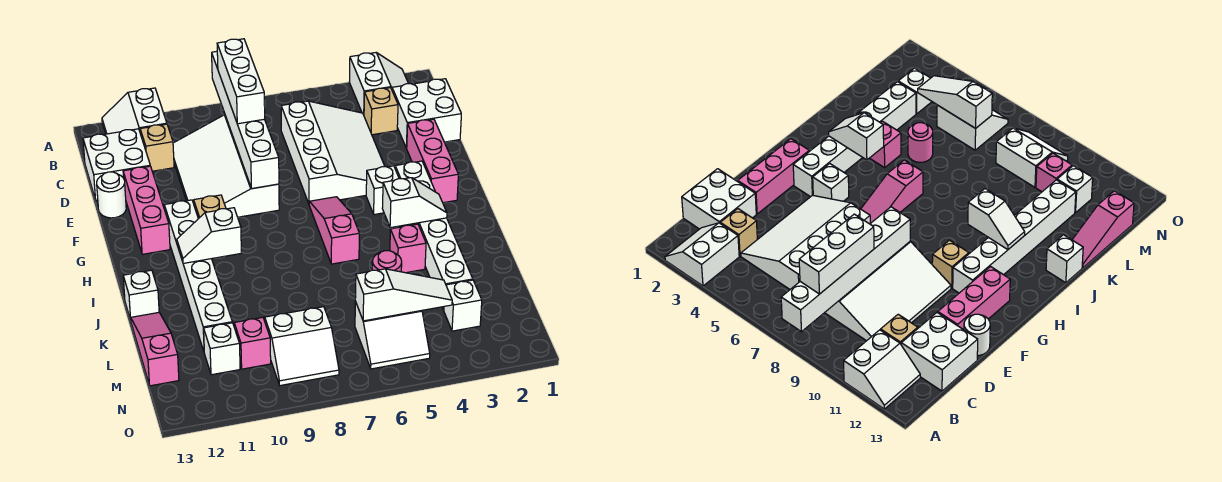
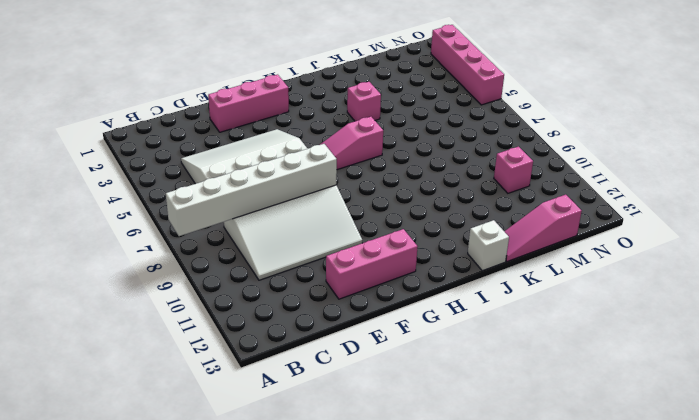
pink brick O2:O5 level 1 -> none
none -> white slope A2:B3 level 1 top 3
none -> white slope A11:B12 level 1 top 11
none -> white brick C1:D2 level 1
none -> tan brick C3 level 1

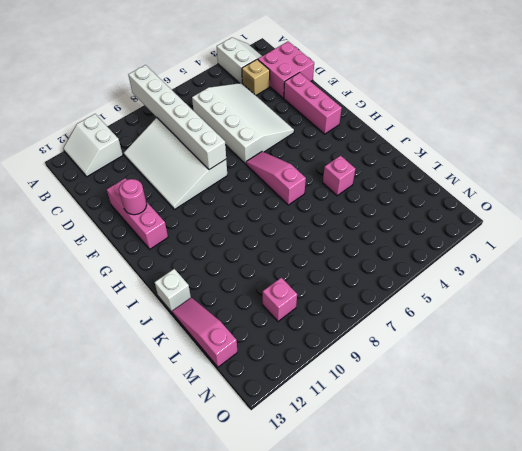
pink brick C1:D2 level 1 -> white brick C1:D2 level 1
pink round brick F12 level 2 -> pink round brick K5 level 1
none -> tan brick C11 level 1
none -> white brick C12:D13 level 1
none -> white round brick E13 level 1
none -> white brick G3:L3 level 1

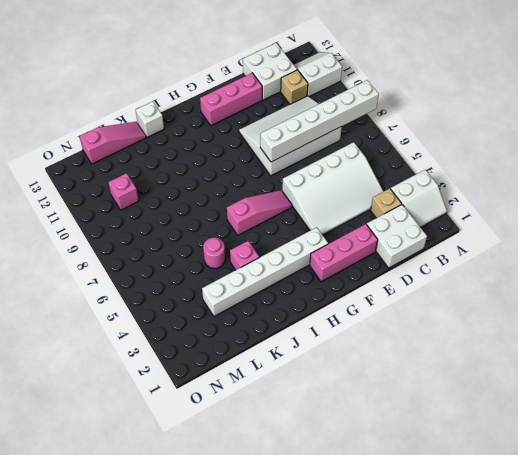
none -> white round brick E13 level 1
none -> white brick G4 level 1
none -> tan brick G10 level 1
none -> white brick G11:L11 level 1

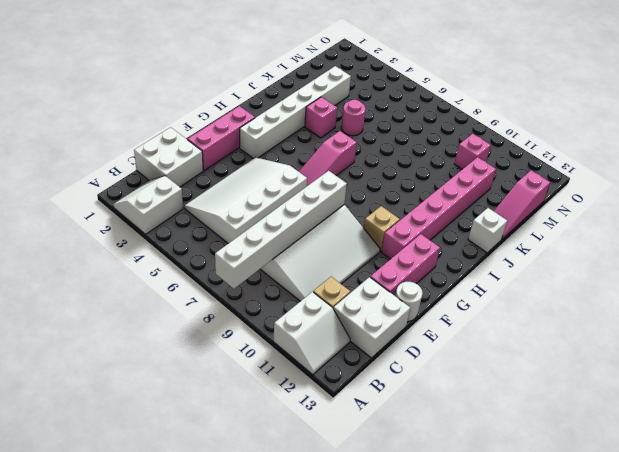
pink brick G11:L11 level 1 -> white brick G11:L11 level 1
none -> tan brick C3 level 1
none -> white brick G4 level 1
none -> white brick M3 level 1
none -> white slope M5:N6 level 1 top M

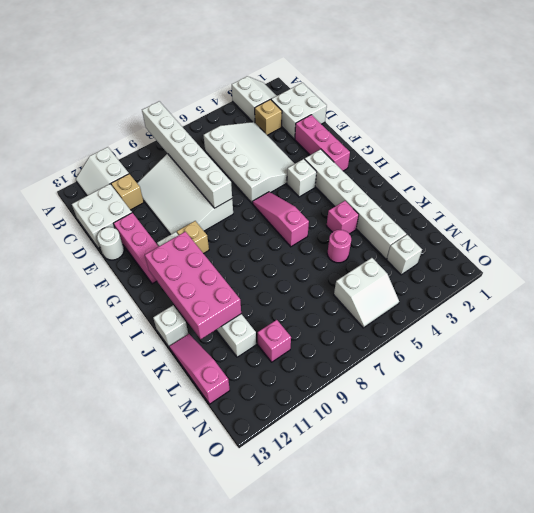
pink brick H11:K12 level 2 -> white slope I10:I11 level 2 top 10
none -> white slope M8:N9 level 1 top M
none -> white brick M11 level 1
none -> white slope I3:I4 level 2 top 4
none -> white slope M4:M6 level 2 top 6

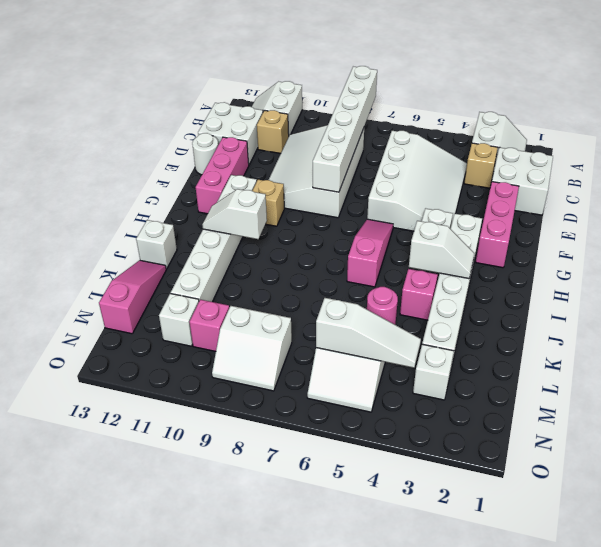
none -> white brick B8:D8 level 3

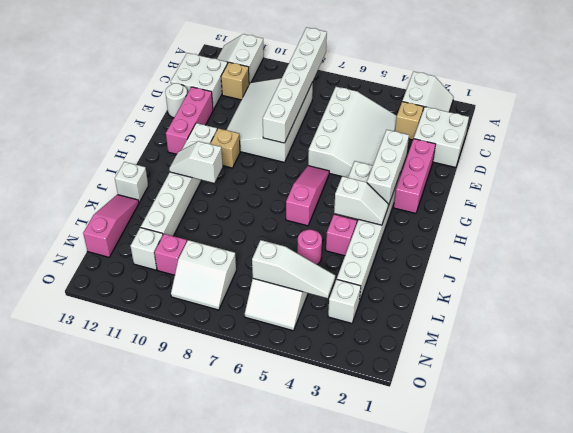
white brick F3:H3 level 2 -> white brick B8:D8 level 3

